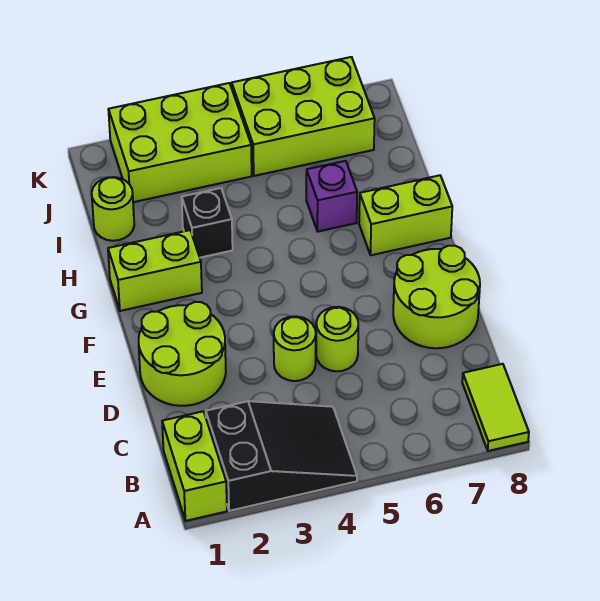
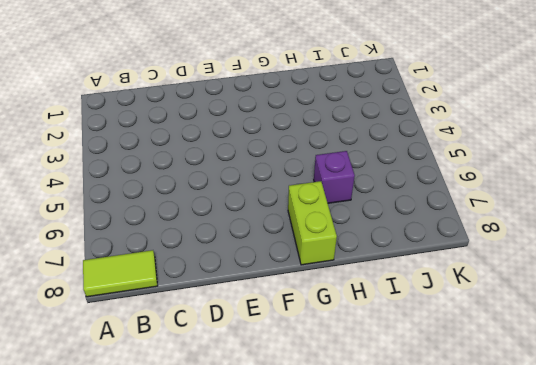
none -> lime brick A1:B1 level 1
none -> black slope A2:B4 level 1 top 2
none -> lime round brick D1:E2 level 1

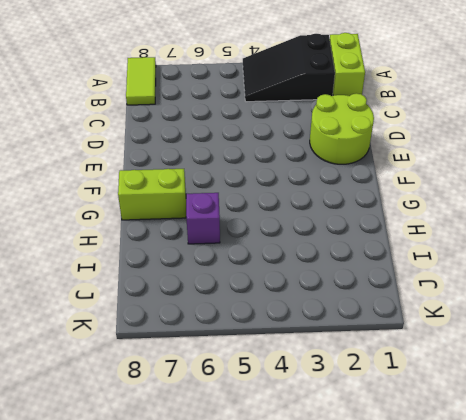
none -> lime round brick D4 level 1
none -> lime round brick D5 level 1
none -> lime round brick D7:E8 level 1

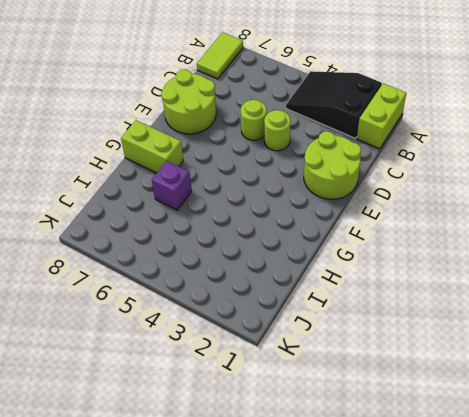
none -> lime brick G1:G2 level 1
none -> black brick H3 level 1
none -> lime round brick I1 level 1

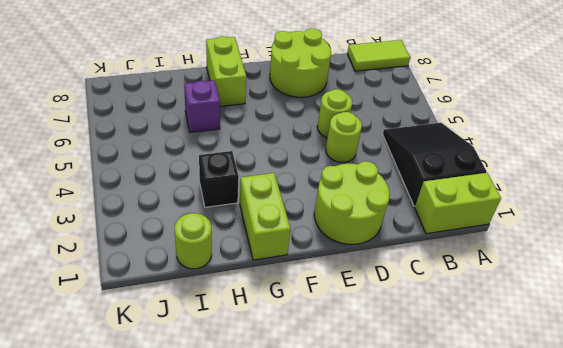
none -> lime brick J2:K4 level 1
none -> lime brick J5:K7 level 1

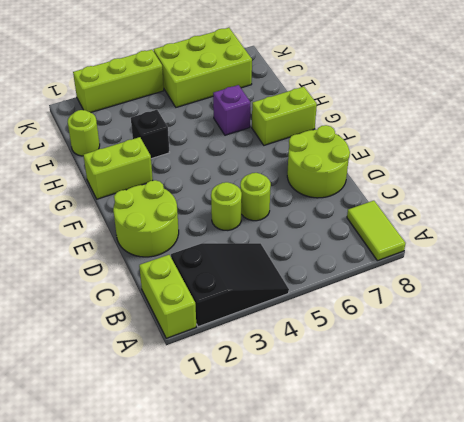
lime brick K2:K4 level 1 -> lime brick J2:K4 level 1

